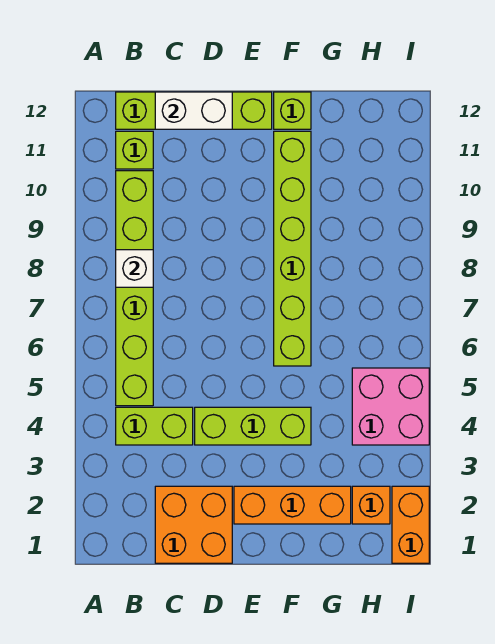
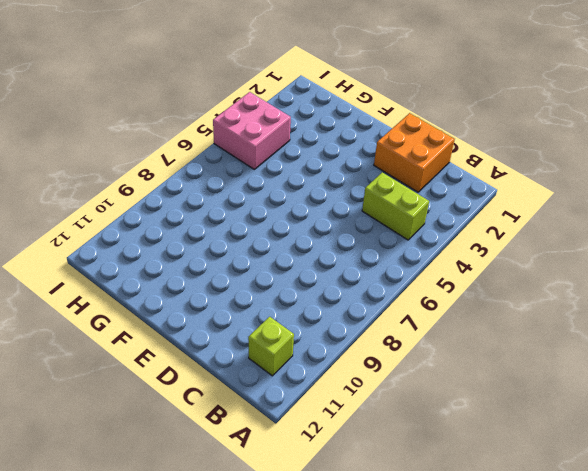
none -> lime brick B5:B10 level 1
none -> lime brick B12:E12 level 1
none -> lime brick D4:F4 level 1

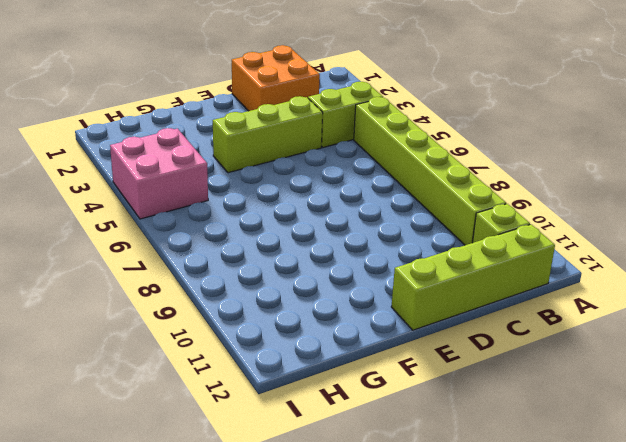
none -> orange brick E2:G2 level 1
none -> lime brick F6:F11 level 1
none -> lime brick F12 level 1

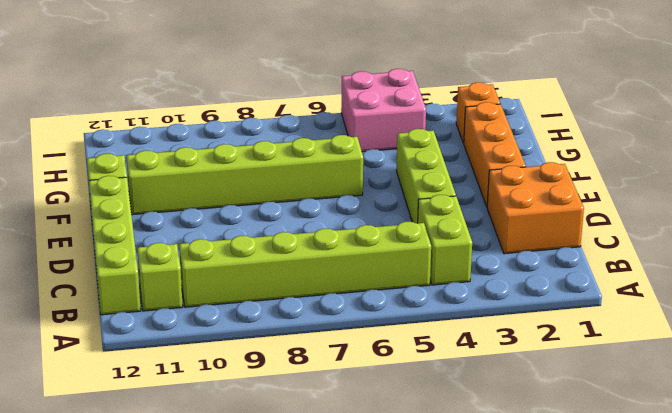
none -> orange brick I1:I2 level 1
none -> white brick B8 level 2
none -> white brick C12:D12 level 2

